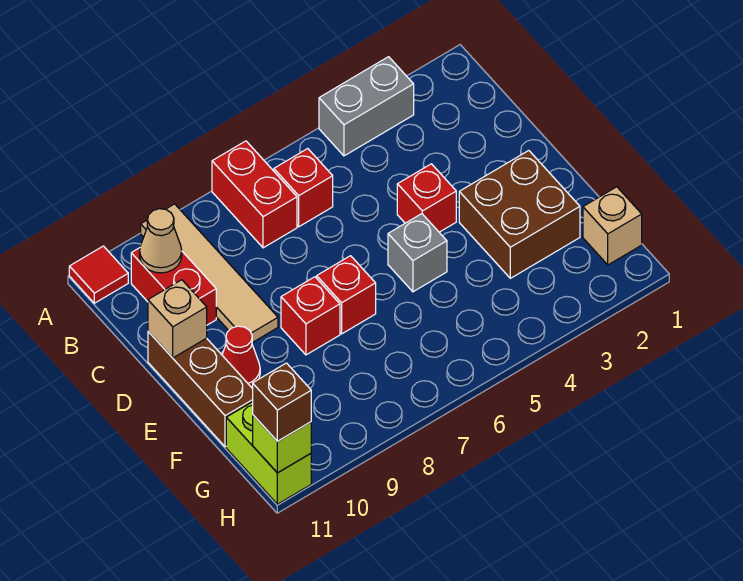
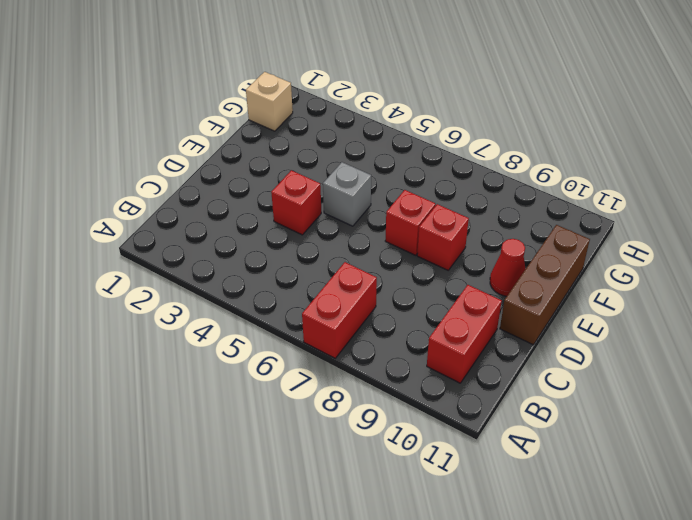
none -> grey brick A3:A4 level 1
none -> tan tile A9:D9 level 1
none -> red tile A11 level 1

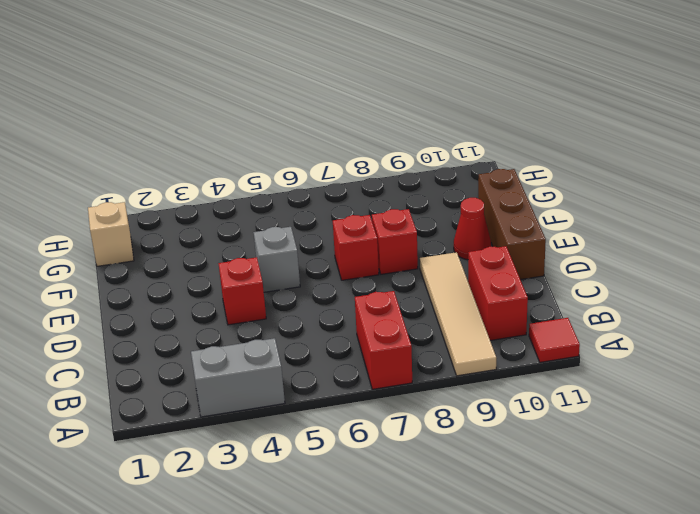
none -> red brick B6 level 1
none -> brown brick E2:F3 level 1
none -> lime brick G11:H11 level 1

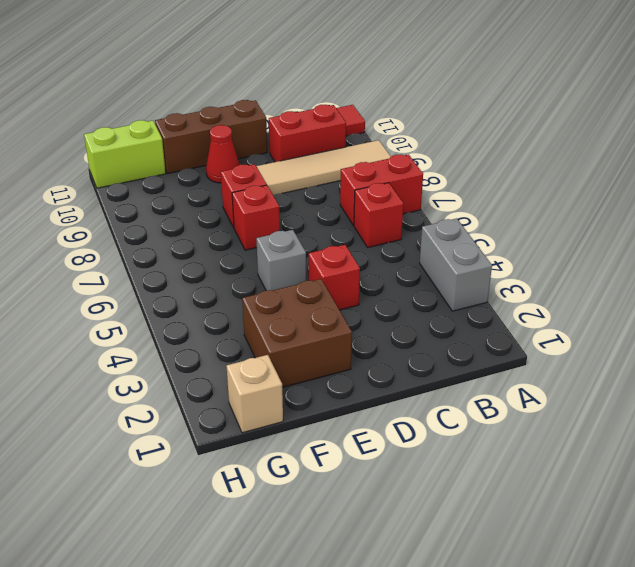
none -> tan cone B10 level 2
none -> tan brick D11 level 2
none -> lime brick H11 level 2

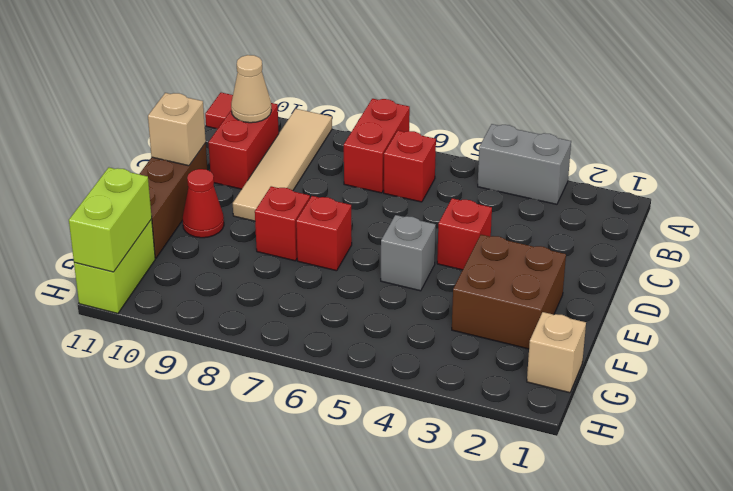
lime brick G11:H11 level 2 -> lime brick H11 level 2
none -> brown brick H11 level 3

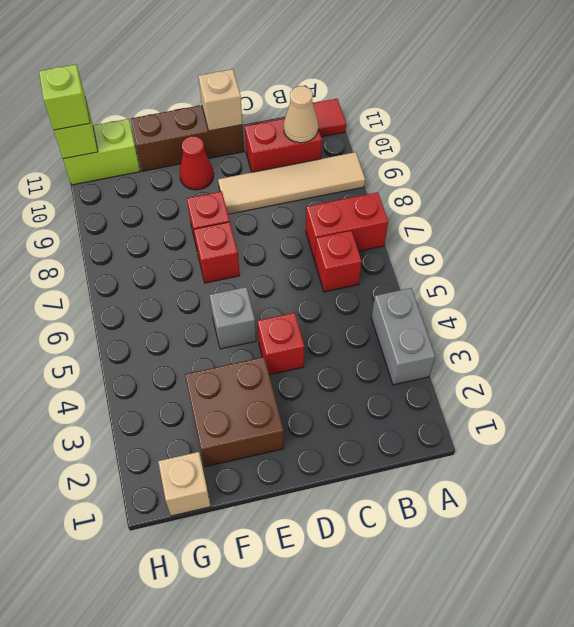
lime brick H11 level 3 -> brown brick H11 level 3

